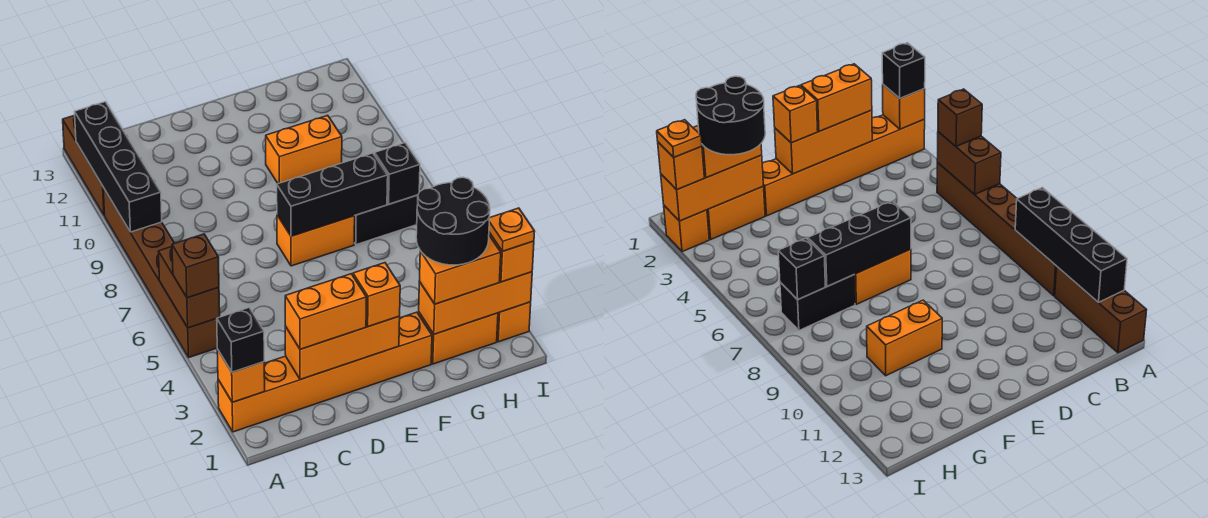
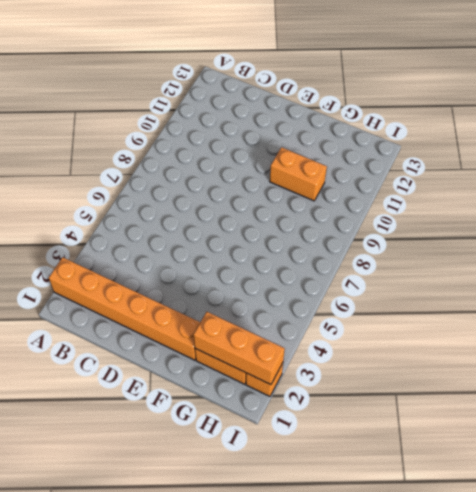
none -> brown brick A5:A10 level 1
none -> brown brick A11:A13 level 1
none -> orange brick E7:F7 level 1

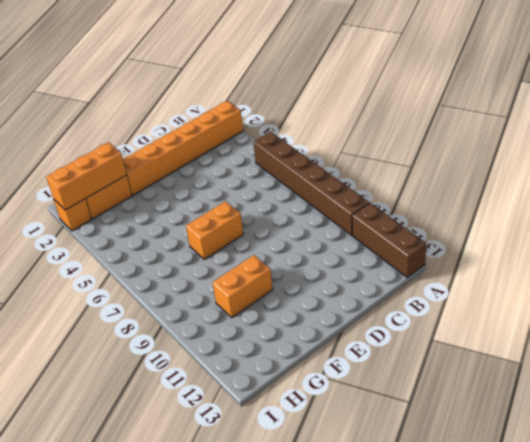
none -> black brick G7:H7 level 1
none -> orange brick A2 level 2
none -> brown brick A5:A6 level 2

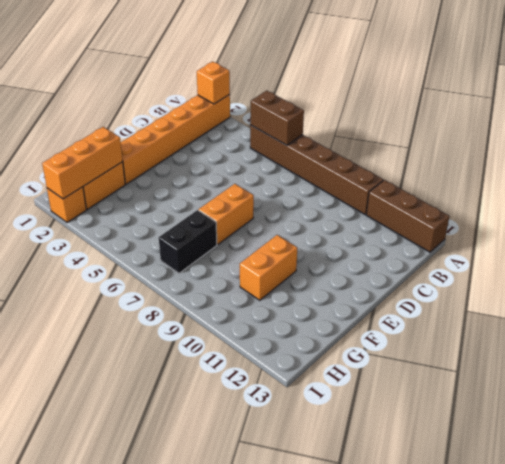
none -> black brick A9:A12 level 2
none -> orange brick C2:E2 level 2
none -> black brick E7:G7 level 2

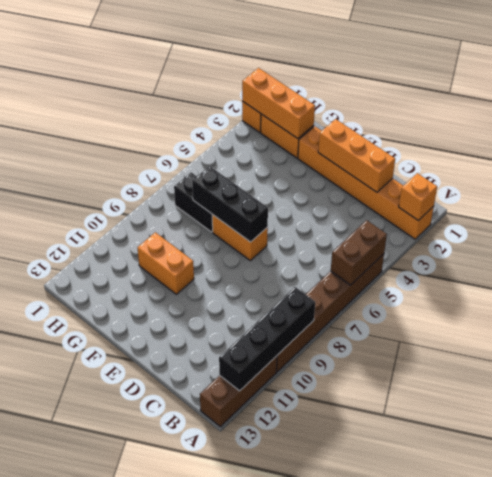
none -> black brick H7 level 2
none -> black brick A2 level 3
none -> brown brick A5 level 3

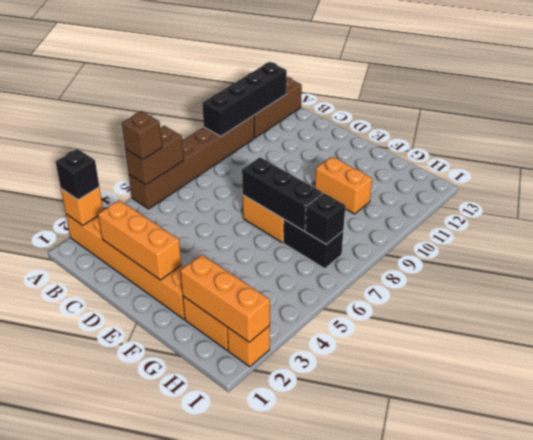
none -> orange brick C2:D2 level 3
none -> orange brick E2 level 3
none -> orange brick G2:H2 level 3

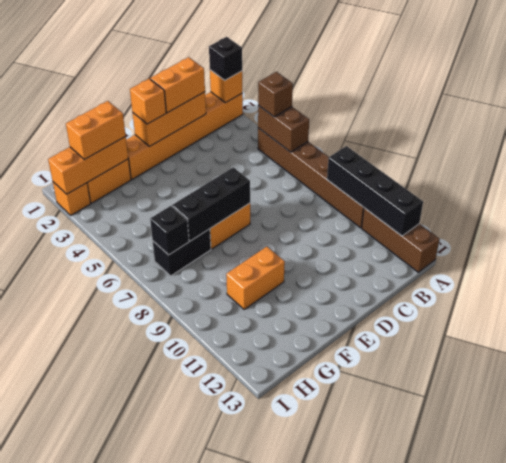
none -> orange brick I2 level 3
none -> black round brick G2:H3 level 4
none -> orange plate I2 level 4

